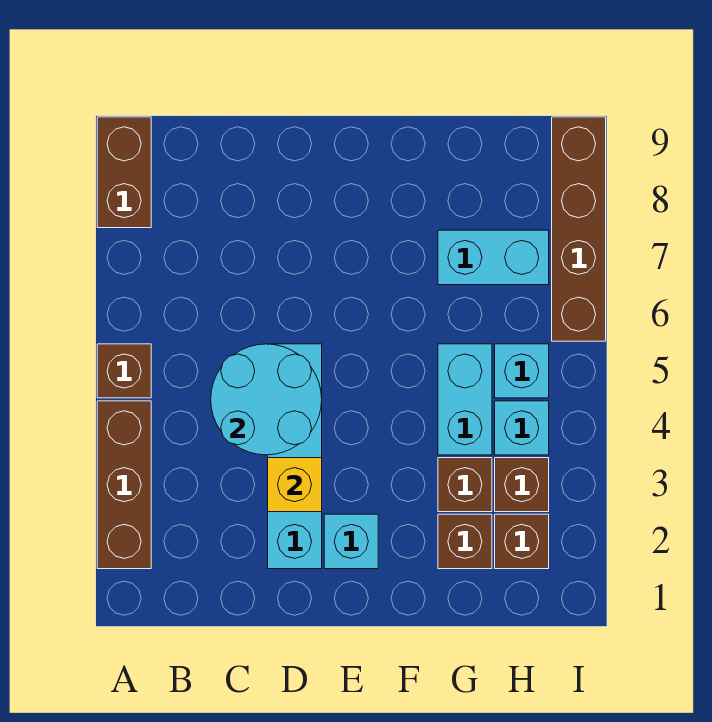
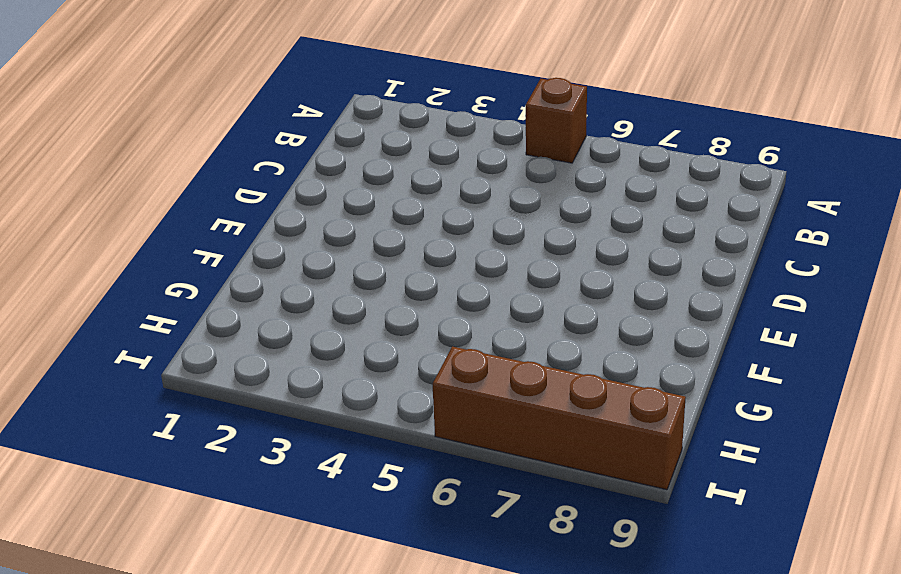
none -> brown brick A2:A4 level 1
none -> brown brick A8:A9 level 1
none -> cyan brick D2:D5 level 1

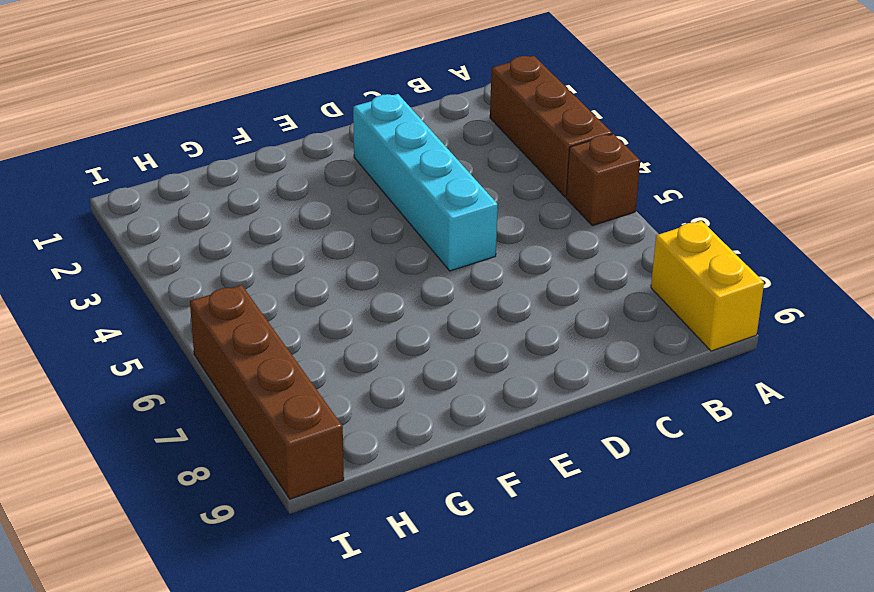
yellow brick A8:A9 level 1 -> brown brick A8:A9 level 1
none -> cyan brick E2 level 1
none -> brown brick G2 level 1
none -> brown brick G3 level 1

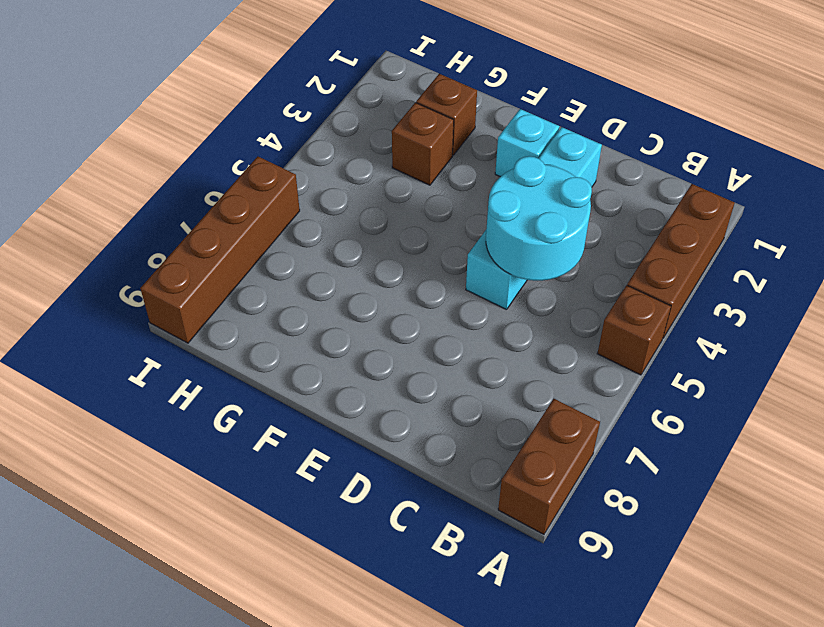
none -> cyan brick G4:G5 level 1
none -> cyan brick G7:H7 level 1
none -> brown brick H2 level 1

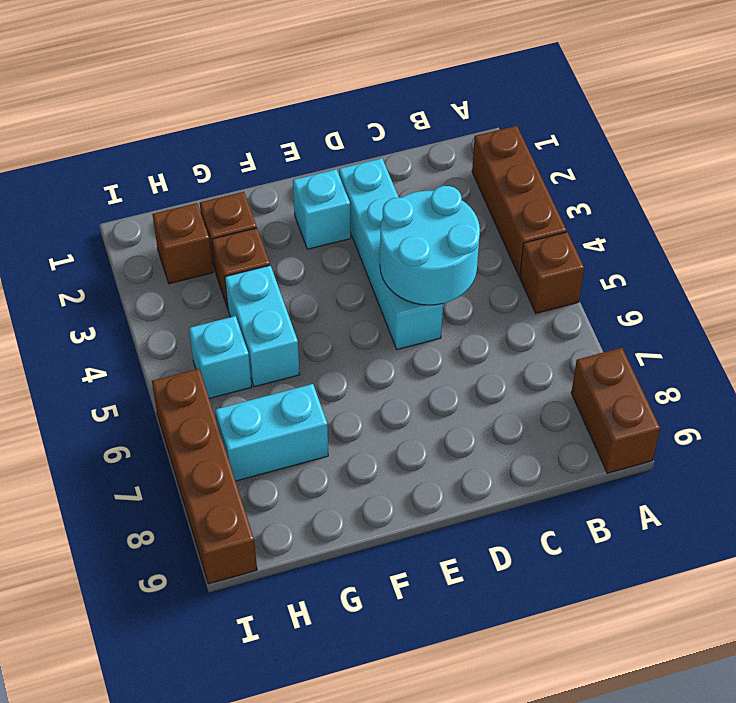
none -> brown brick H3 level 1
none -> cyan brick H4 level 1
none -> yellow brick D3 level 2

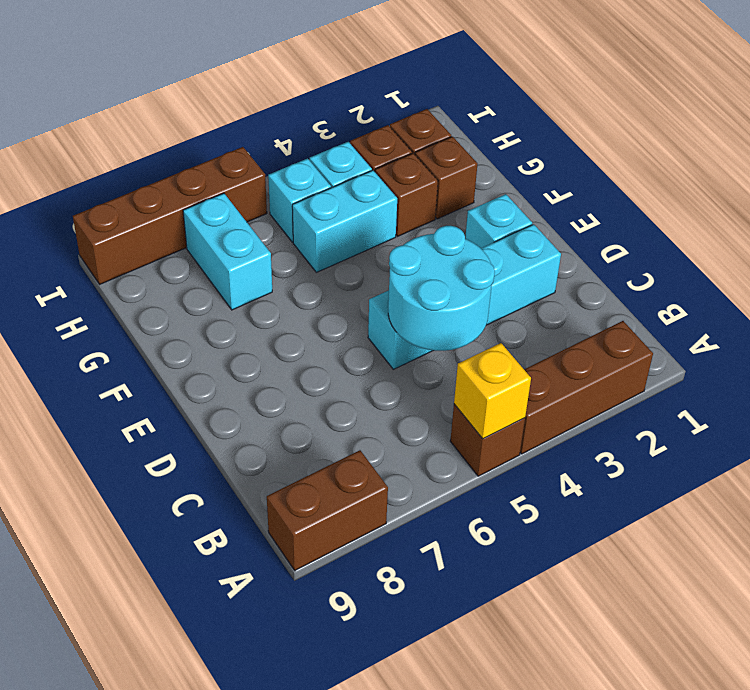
yellow brick A5 level 2 -> yellow brick D3 level 2

